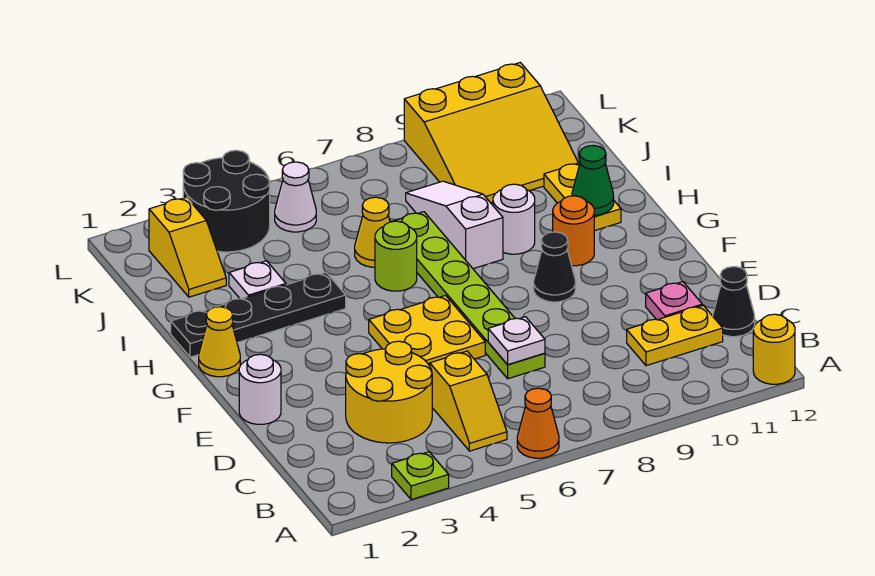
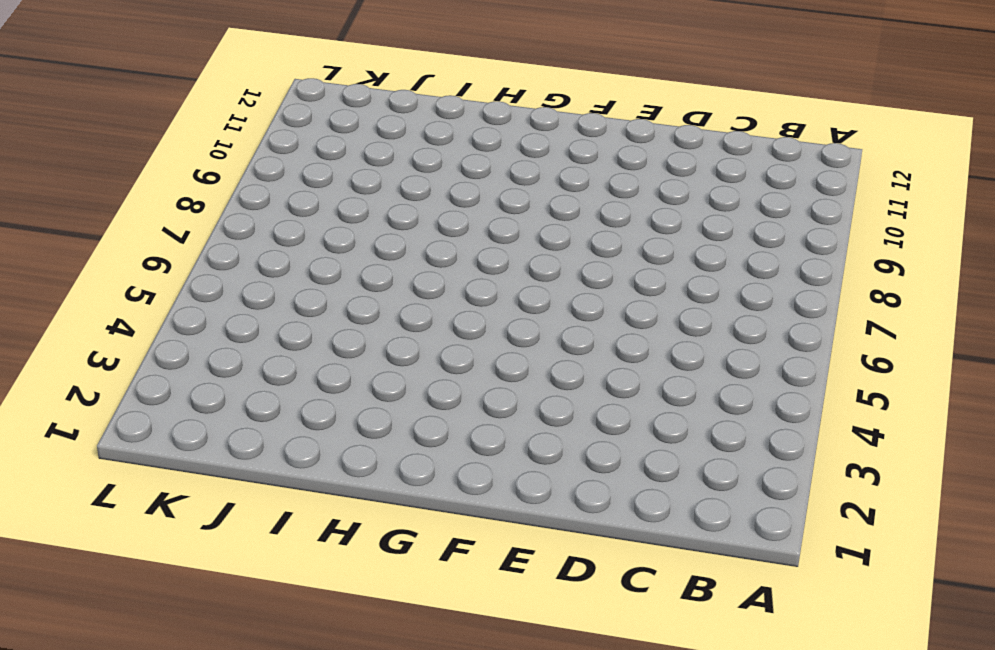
none -> lime plate A3 level 1
none -> orange cone A6 level 1
none -> yellow round brick A12 level 1

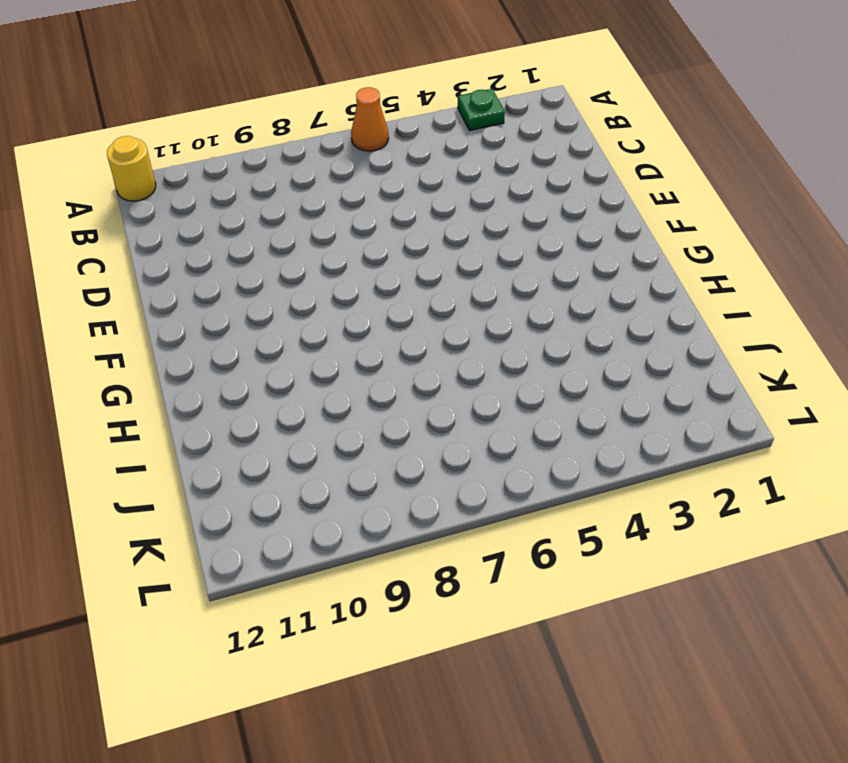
green plate A3 level 1 -> lime plate A3 level 1
none -> yellow slope B5:C5 level 1 top C
none -> yellow round brick C3:D4 level 1
none -> yellow plate C10:C11 level 1

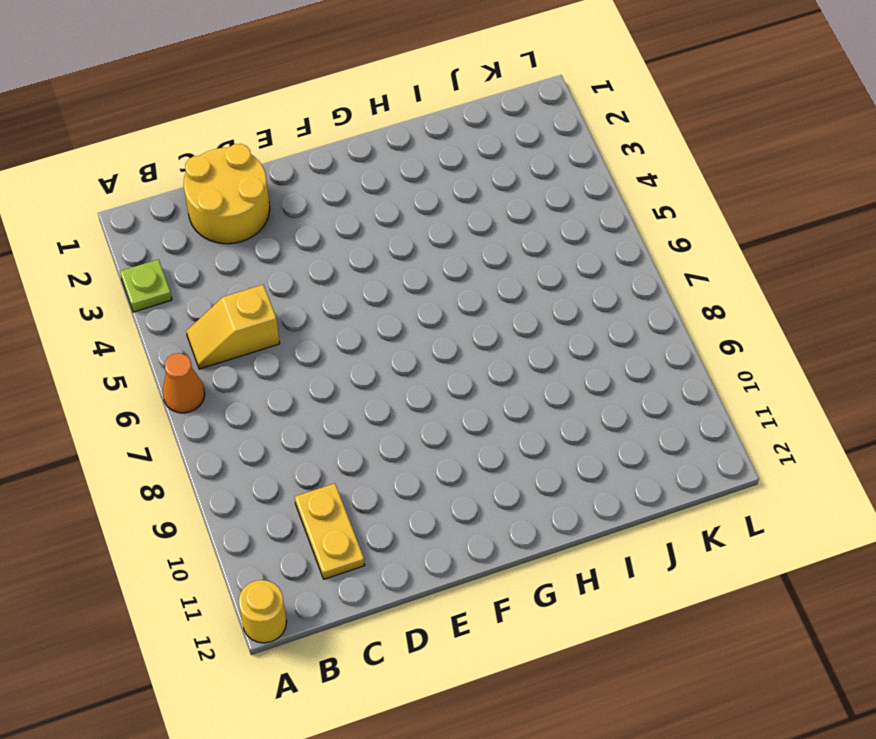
yellow round brick C1:D2 level 1 -> yellow round brick C3:D4 level 1
none -> black cone C12 level 1
none -> lime plate D7:I7 level 1
none -> pink plate D11 level 1

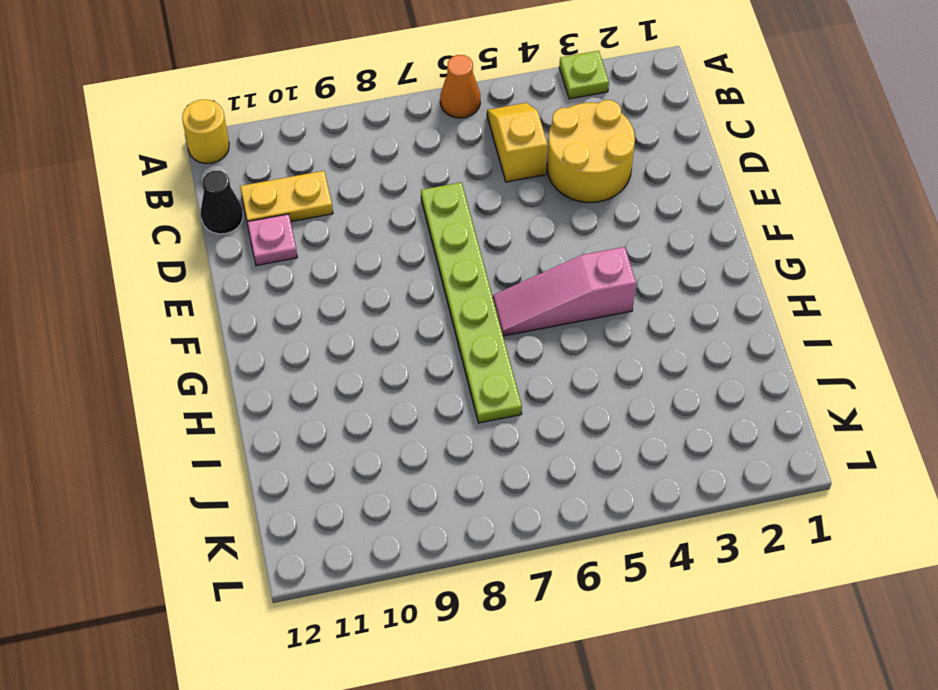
pink slope G4:G6 level 1 top 4 -> none
none -> white round brick E1 level 1
none -> yellow plate E5:F6 level 1
none -> black cone F9 level 1

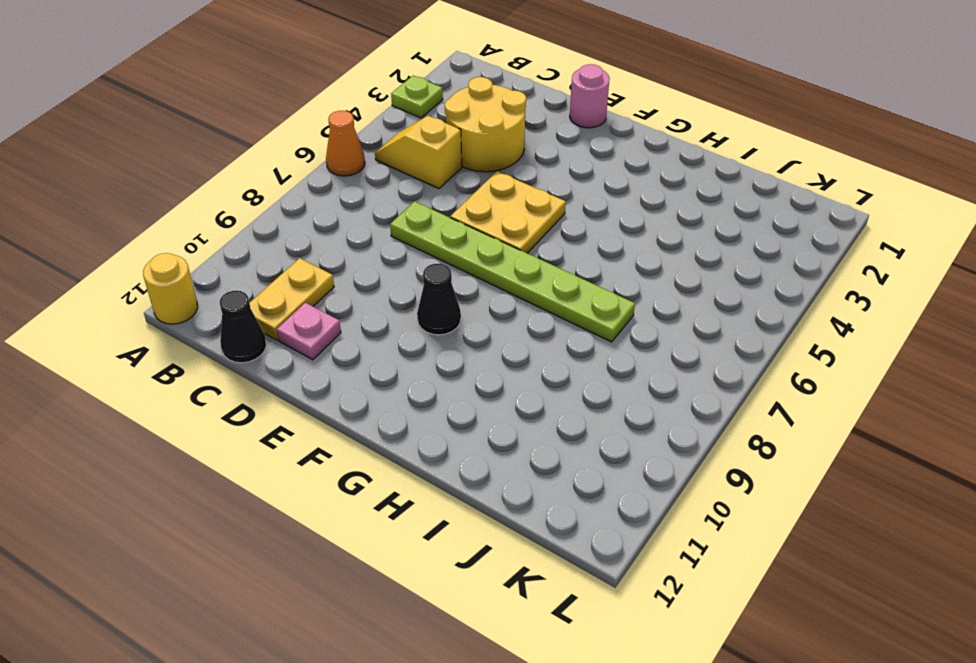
pink round brick E1 level 1 -> white round brick E1 level 1
none -> yellow cone G1 level 1
none -> orange round brick G10 level 1
none -> black plate H1:H4 level 1

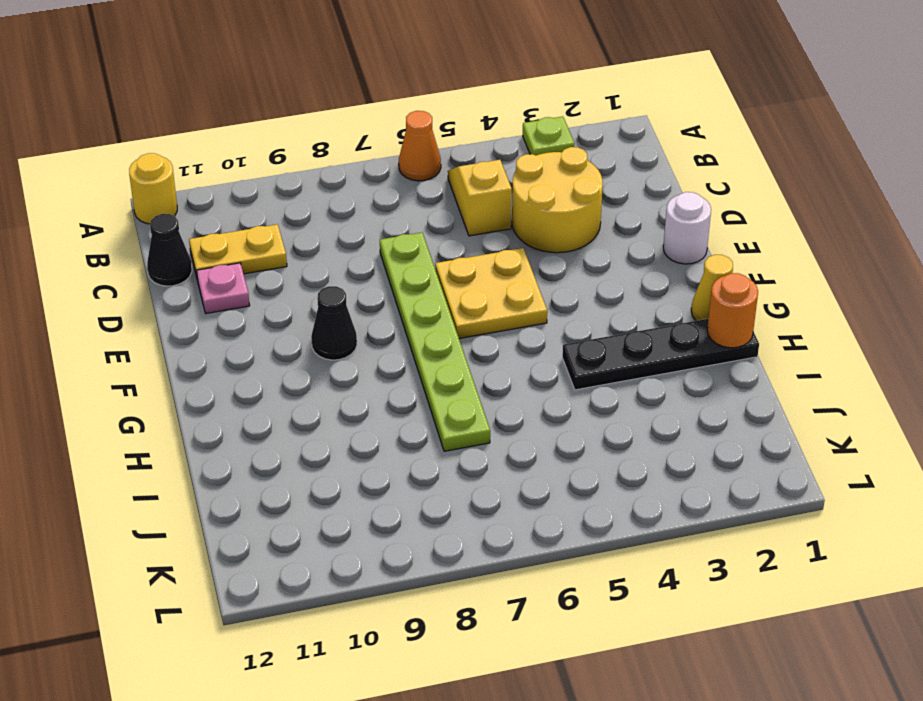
orange round brick H1 level 2 -> orange round brick G10 level 1
none -> lime round brick H6 level 1
none -> white slope H8:J8 level 1 top H
none -> white round brick H9 level 1

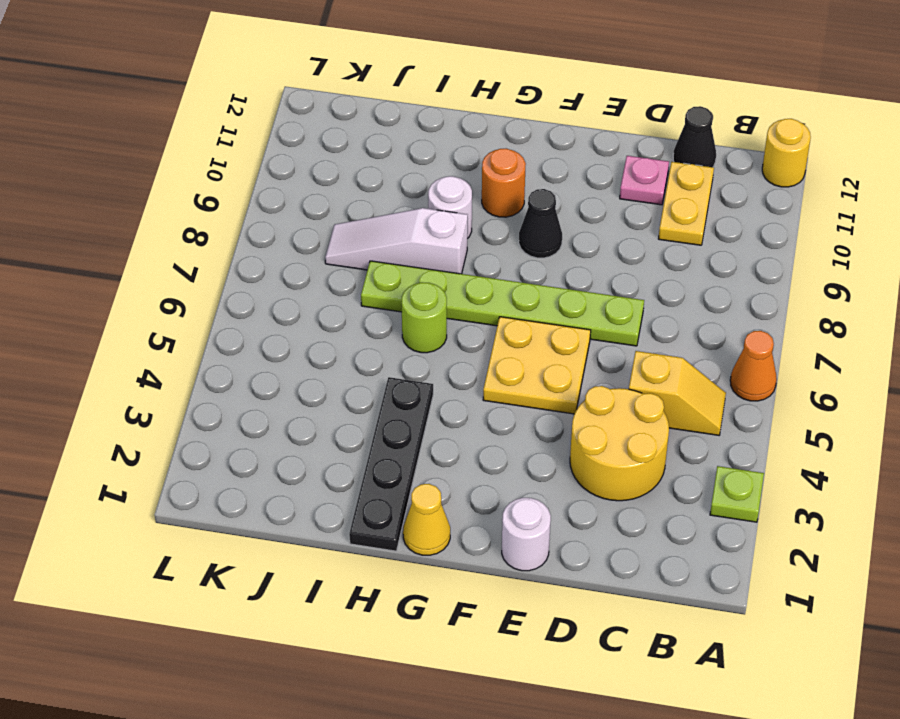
none -> yellow plate H11:I11 level 1
none -> white plate I3 level 1
none -> yellow cone I6 level 1

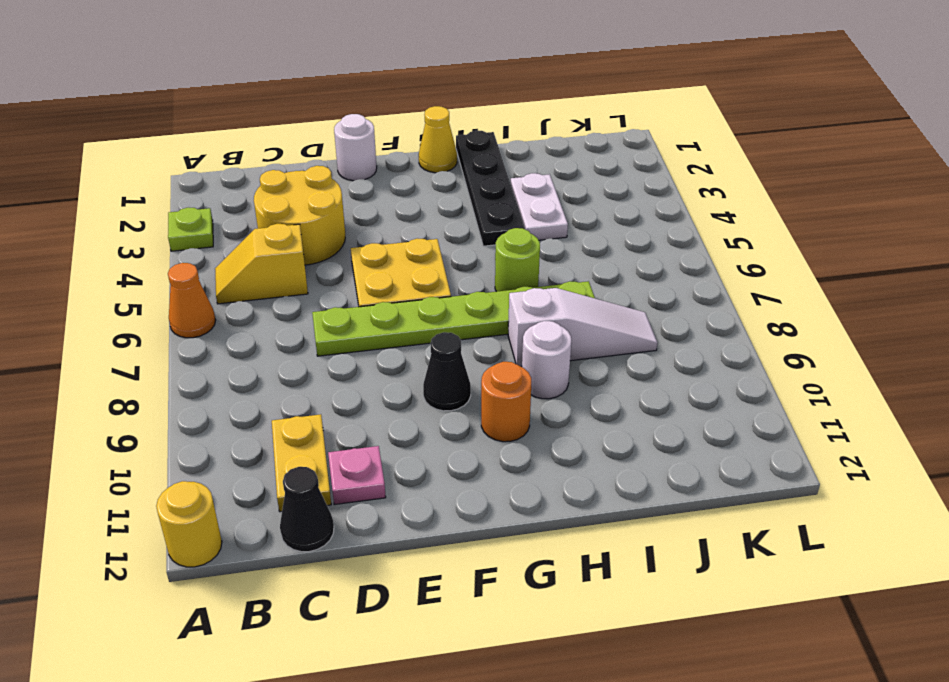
white plate I3:I4 level 1 -> white plate I3 level 1
none -> yellow plate H11:I11 level 1
none -> yellow cone I6 level 1
none -> yellow slope J2:K2 level 1 top K

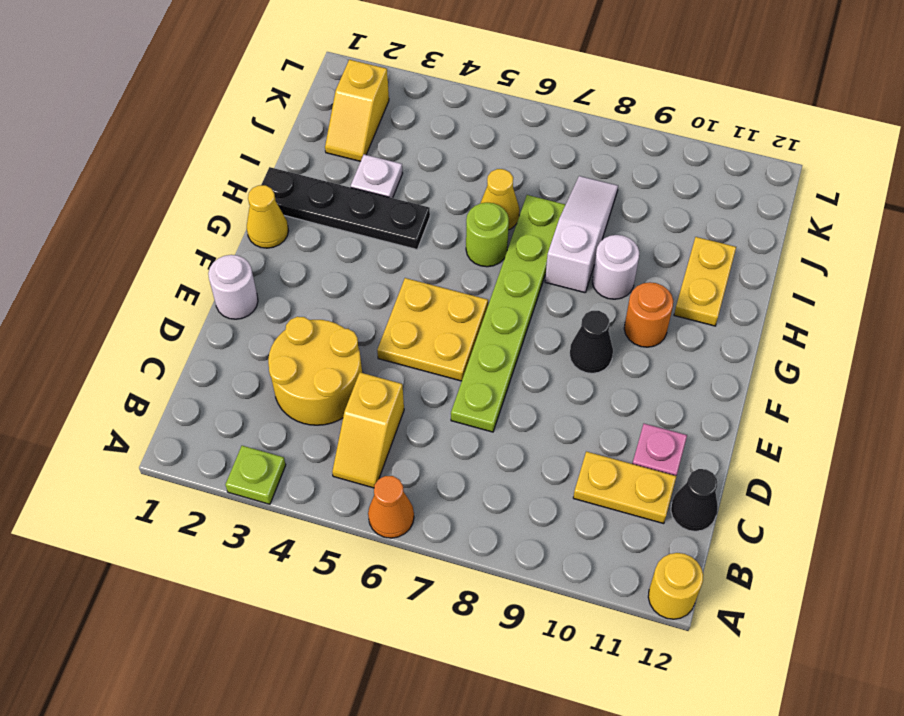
none -> yellow slope J9:L11 level 1 top L
none -> black round brick K3:L4 level 1
none -> white cone K5 level 1

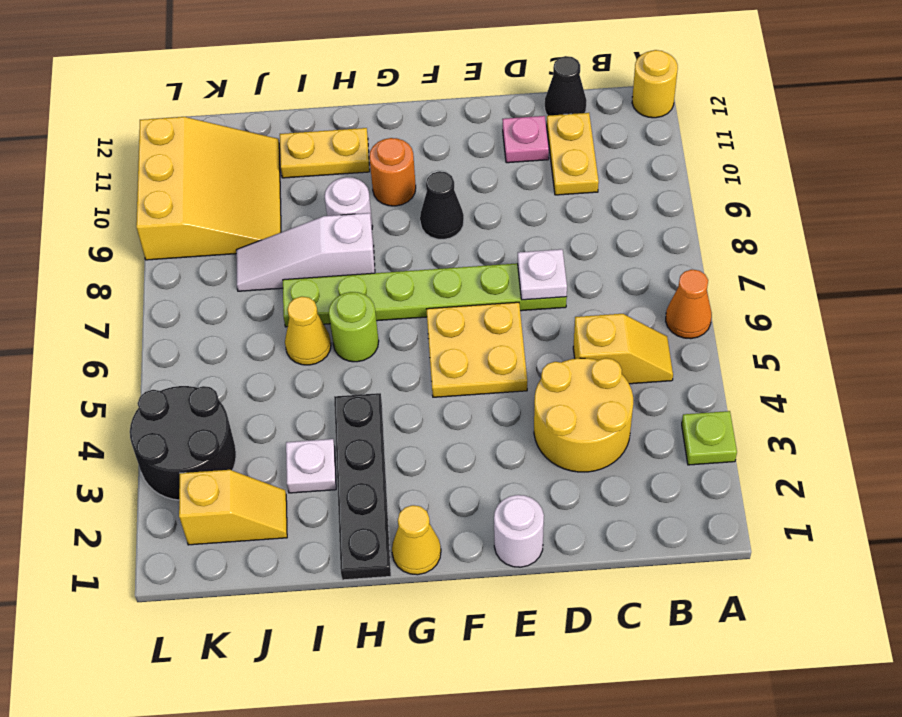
none -> white cone K5 level 1
none -> green cone H11 level 2

